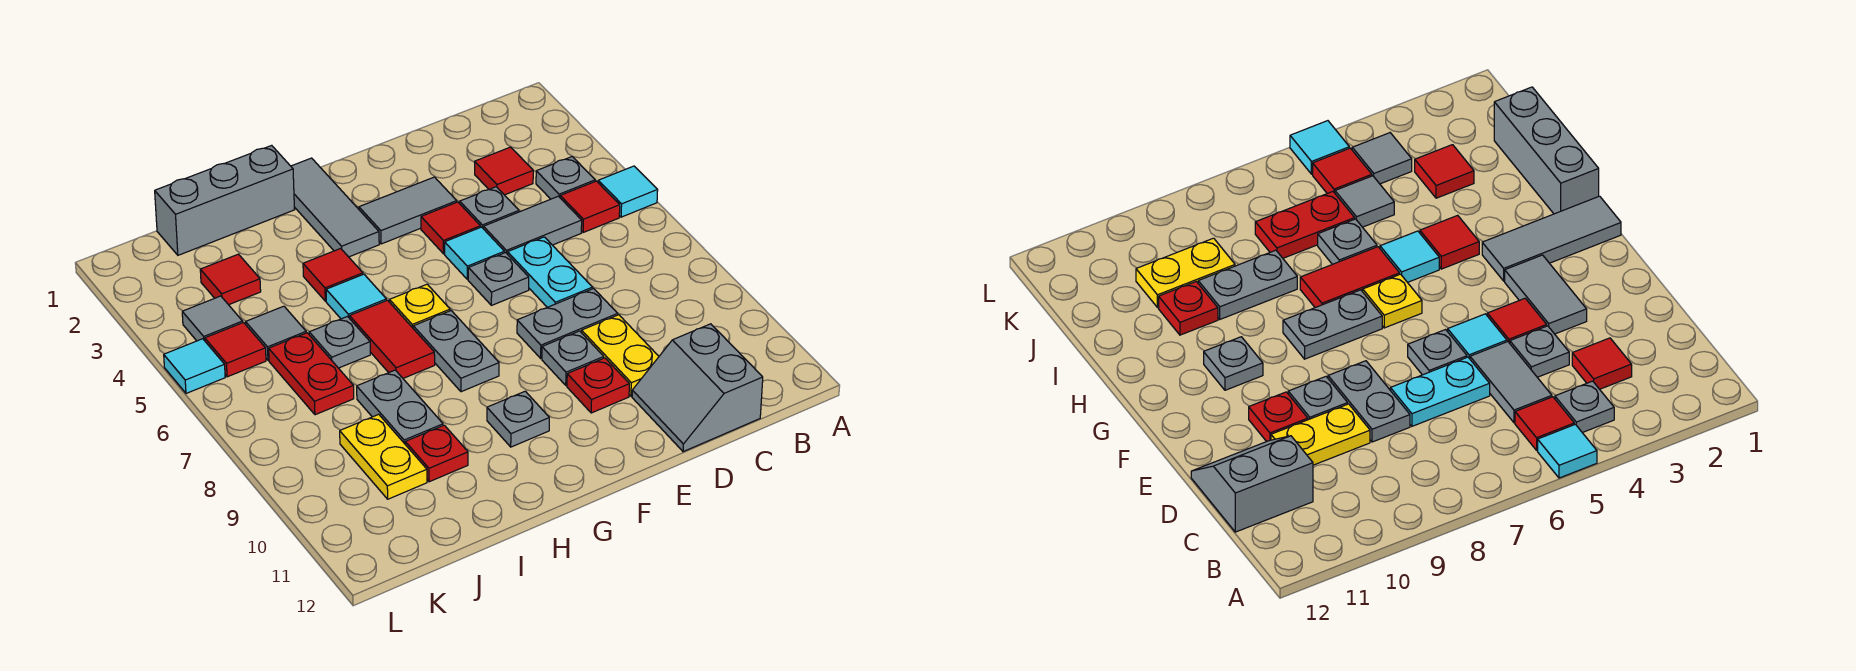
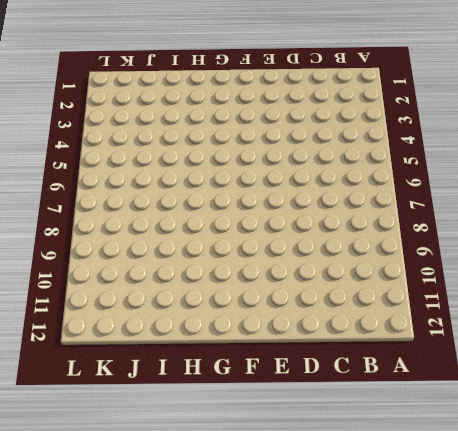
none -> cyan tile A5 level 1
none -> grey plate B4 level 1
none -> red tile B5 level 1
none -> red tile C3 level 1

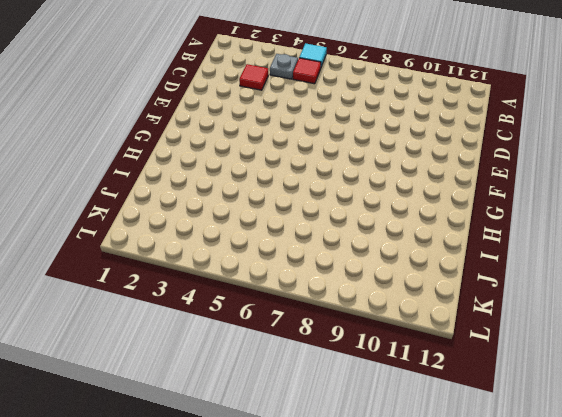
none -> grey tile C5:D5 level 1
none -> grey slope C11:D12 level 1 top C
none -> grey plate D4 level 1
none -> cyan plate D6:D7 level 1

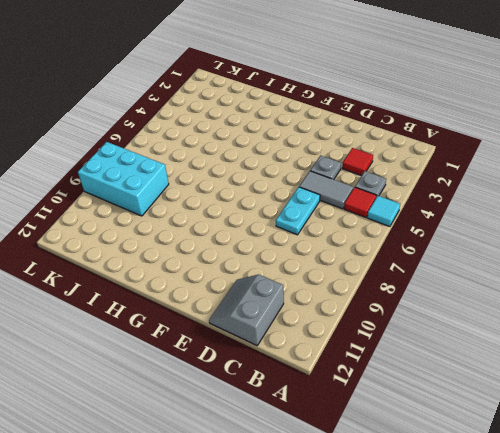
cyan brick J8:L9 level 1 -> yellow plate J9:J10 level 1
none -> grey plate D8:E8 level 1
none -> yellow plate D9:D10 level 1
none -> grey tile E3:F3 level 1
none -> red tile E4 level 1

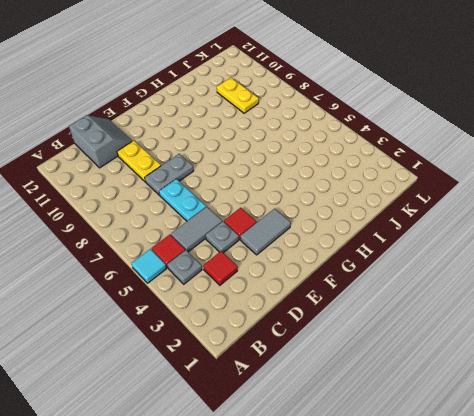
none -> cyan tile E5 level 1
none -> grey plate E6 level 1
none -> grey plate E9 level 1
none -> red plate E10 level 1

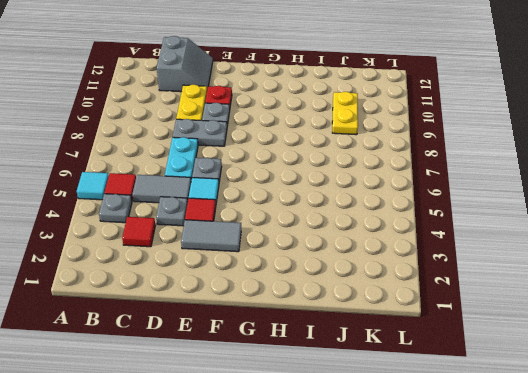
none -> grey tile G1:G3 level 1
none -> yellow plate G6 level 1
none -> grey plate G7:G8 level 1
none -> grey plate G10 level 1

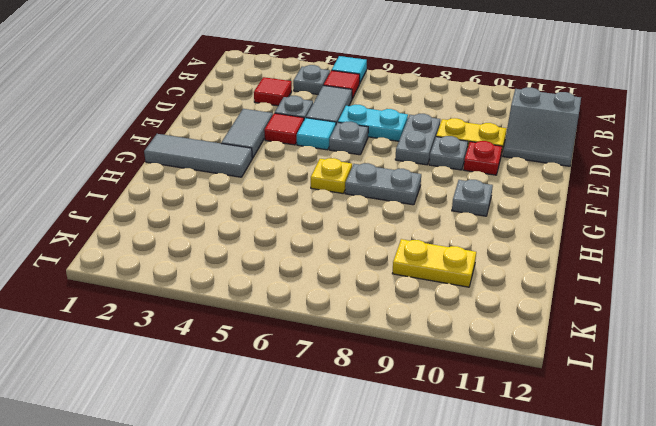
none -> grey brick H1:J1 level 1
none -> red tile H4 level 1
none -> cyan tile H5 level 1
none -> red tile H6:H7 level 1

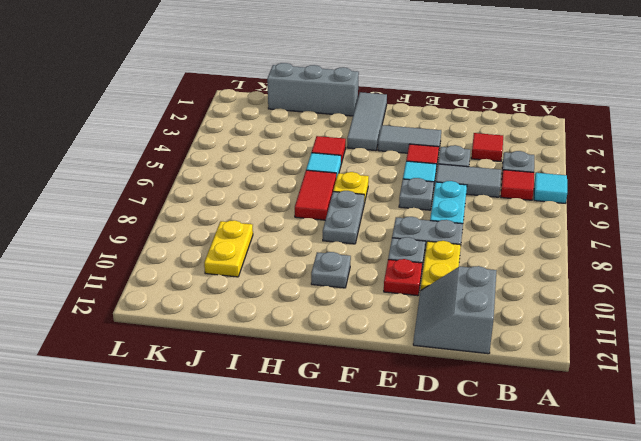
none -> grey plate I6 level 1
none -> grey plate I8:I9 level 1
none -> red plate I10 level 1
none -> red tile J3 level 1

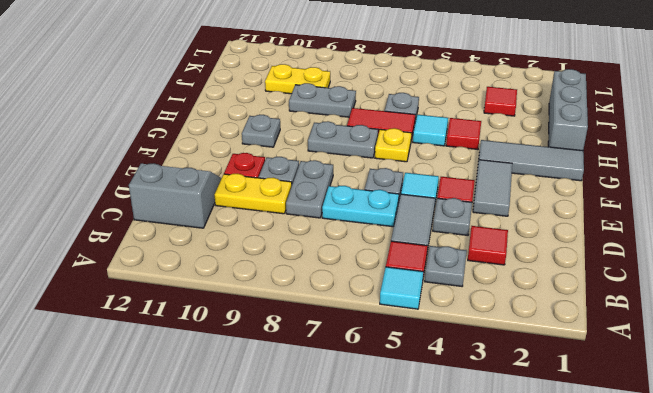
none -> red plate I10 level 1
none -> grey tile J5 level 1
none -> red plate J6:J7 level 1
none -> grey tile K4 level 1

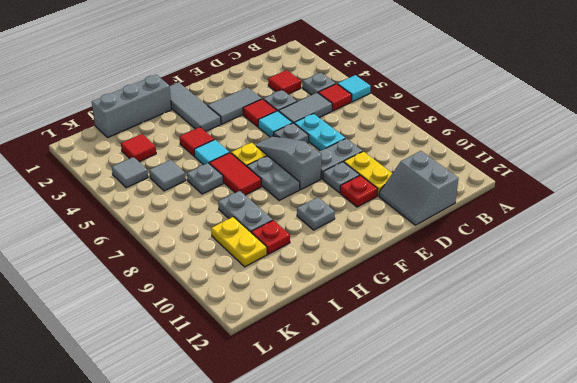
grey slope F6:F8 level 1 top 8 -> none
none -> red plate J6:J7 level 1
none -> red tile K5 level 1
none -> cyan tile L5 level 1

